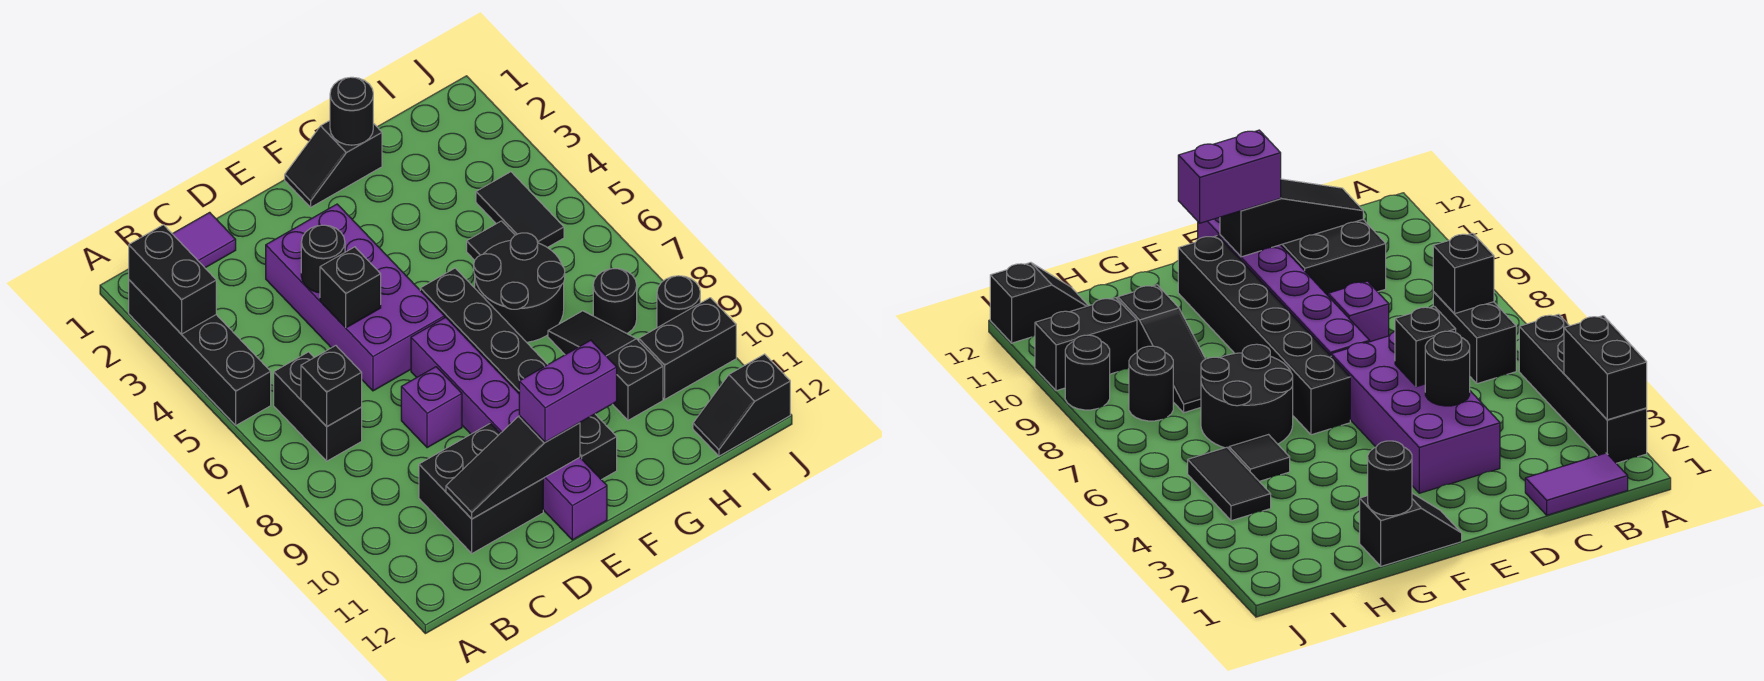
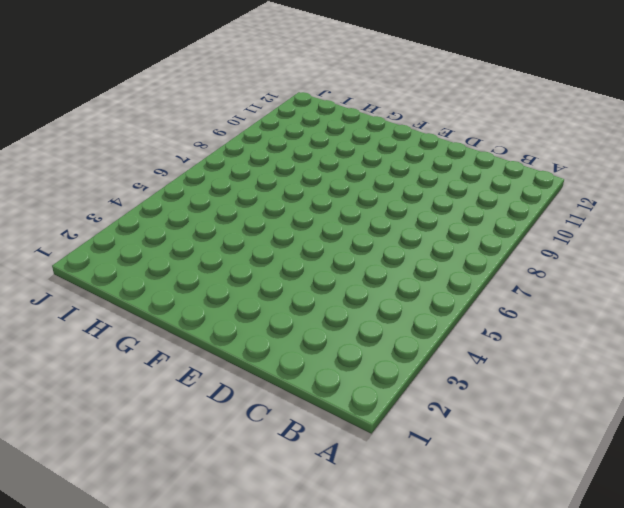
none -> black brick A2:A5 level 1
none -> purple tile B1:C1 level 1
none -> black brick B6:B7 level 1

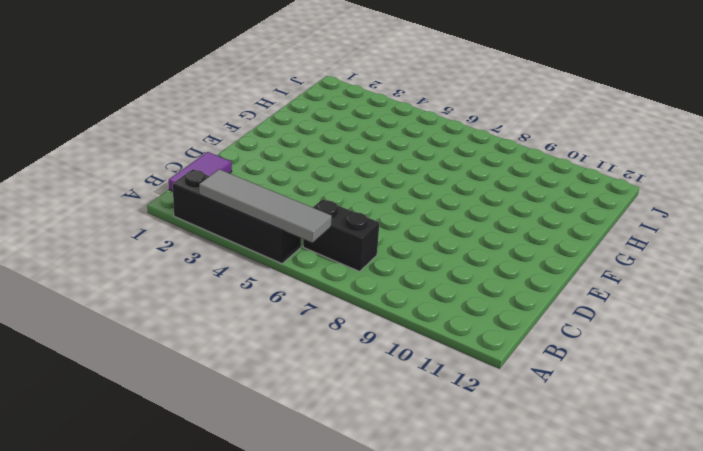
grey tile A3:A6 level 2 -> black brick A2:A3 level 2
none -> black brick C10:D11 level 1
none -> purple brick D3:E6 level 1
none -> purple brick D8 level 1

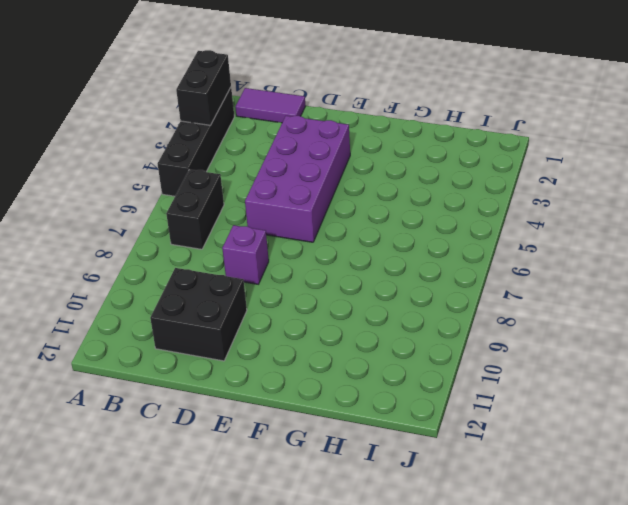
none -> purple brick E7:E12 level 1
none -> black slope F1:G1 level 1 top G
none -> black brick F6:F11 level 1

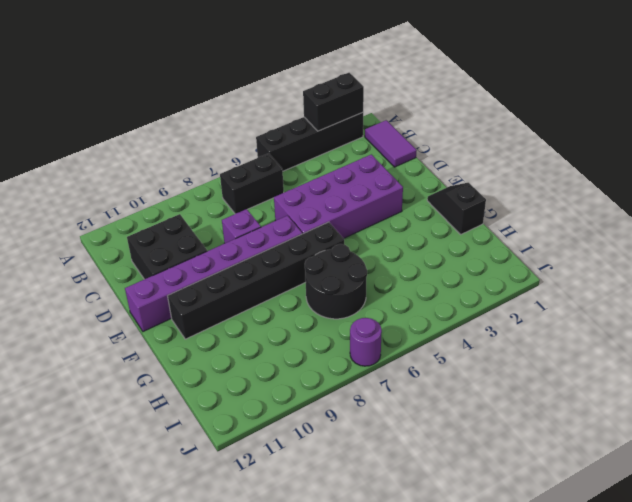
purple round brick J7 level 1 -> none
none -> black tile H5 level 1
none -> black slope H8:H10 level 1 top 10
none -> black tile I4:I5 level 1

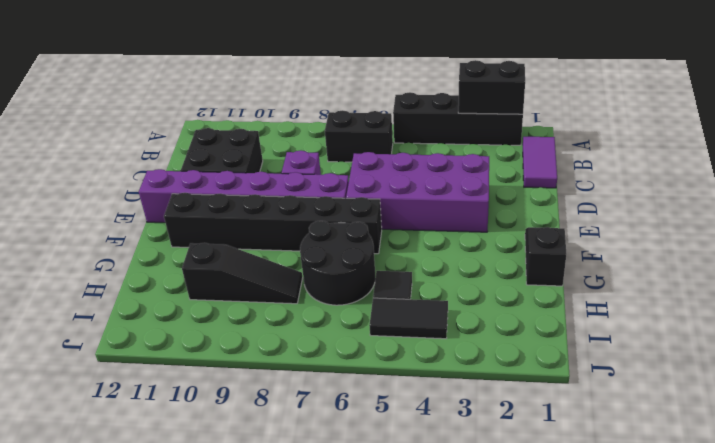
none -> black round brick I8 level 1
none -> black brick I10:J10 level 1
none -> black slope I12:J12 level 1 top J

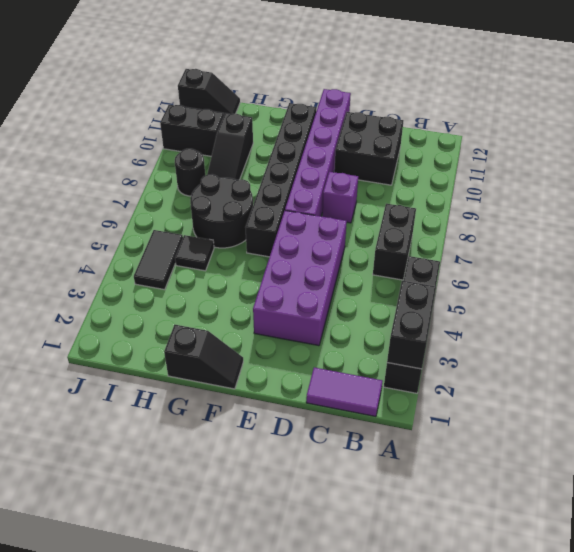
none -> black round brick J9 level 1
none -> black brick B7 level 2
none -> black slope C11:E11 level 2 top E

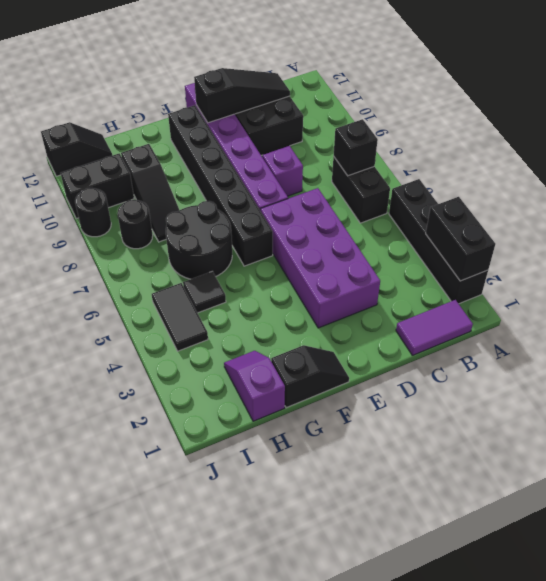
purple slope H1:H2 level 1 top 1 -> none
none -> black round brick D4 level 2
none -> black brick D5 level 2
none -> black round brick G1 level 2

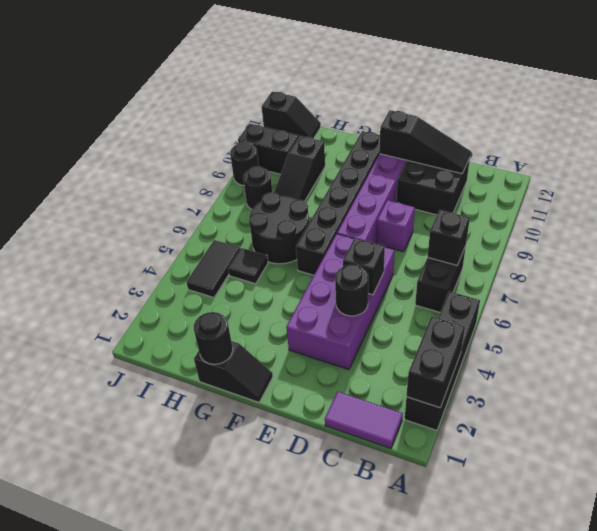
none -> purple brick E11:F11 level 3

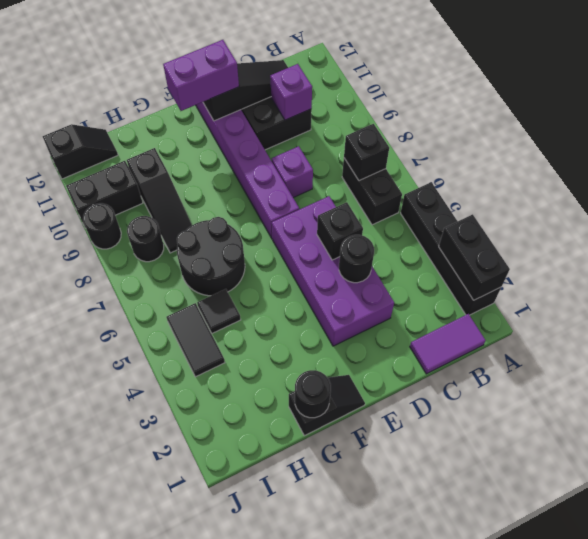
purple brick C10 level 2 -> none
none -> black brick F6:F11 level 1

